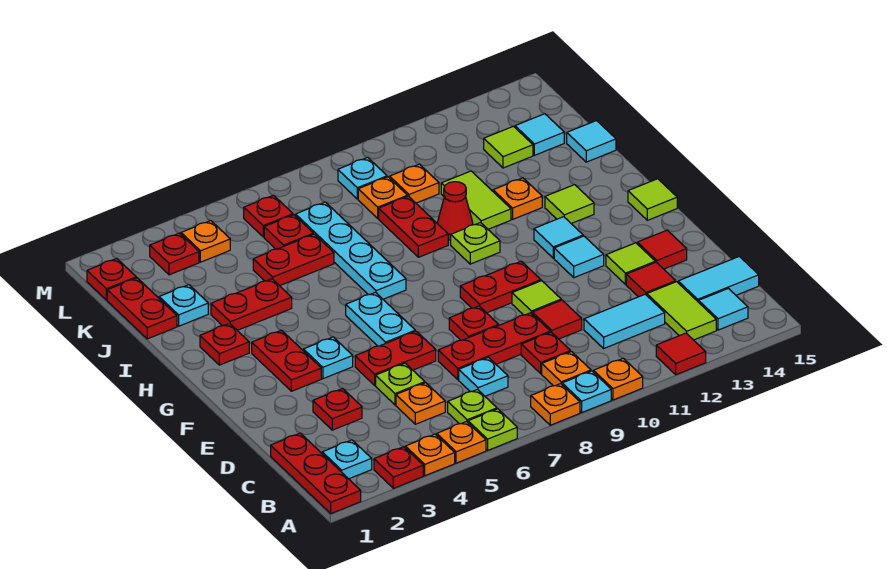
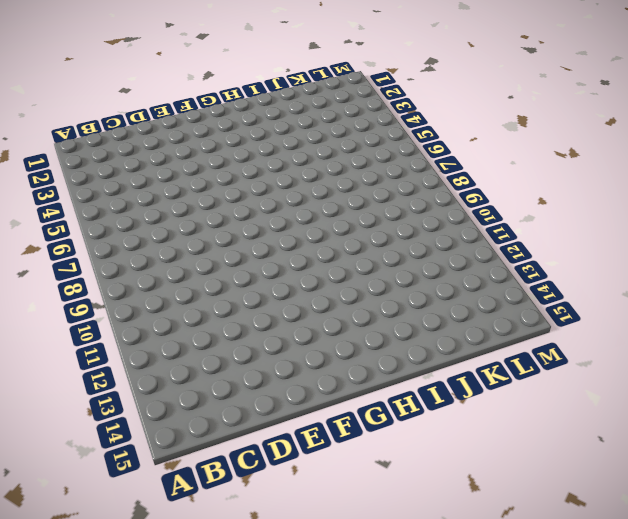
none -> red plate A1:C1 level 1
none -> red plate A3 level 1
none -> orange plate A4 level 1
none -> orange plate A5 level 1

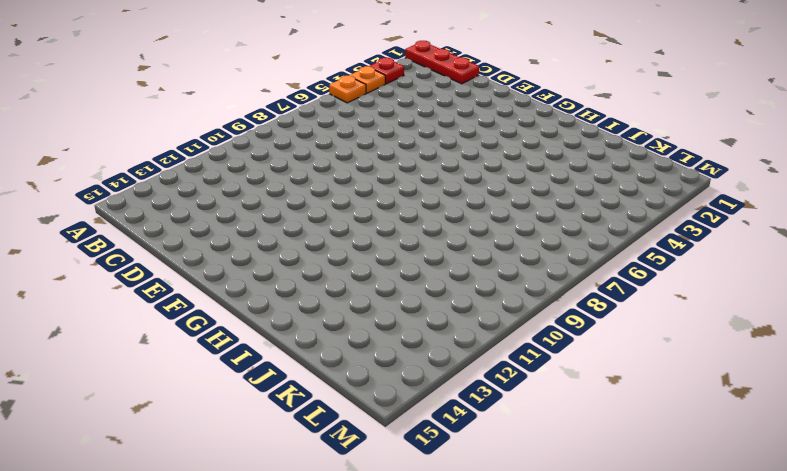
none -> lime plate A6 level 1
none -> orange plate A8 level 1
none -> cyan plate A9 level 1
none -> orange plate A10 level 1

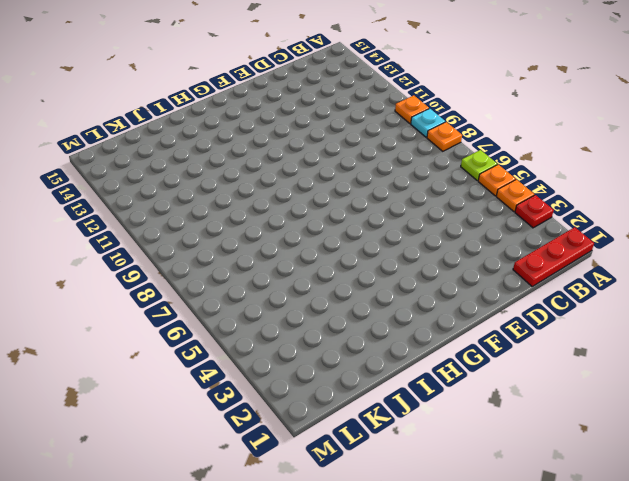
none -> red tile A12 level 1
none -> cyan plate B2 level 1
none -> lime plate B6 level 1
none -> orange plate B9 level 1

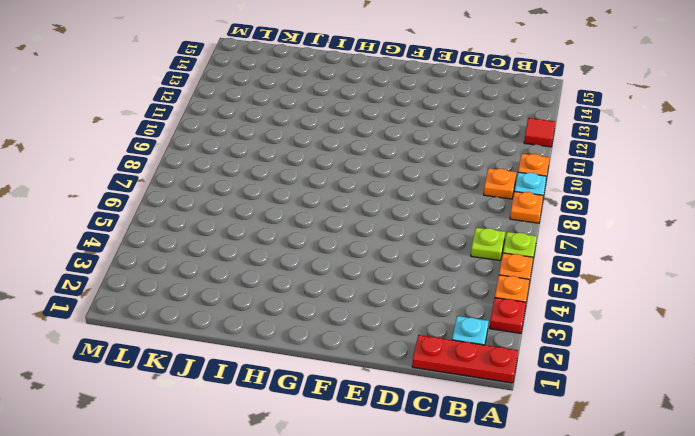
none -> lime tile B13:C13 level 1
none -> cyan tile B14 level 1
none -> orange plate C5 level 1
none -> cyan plate C7 level 1

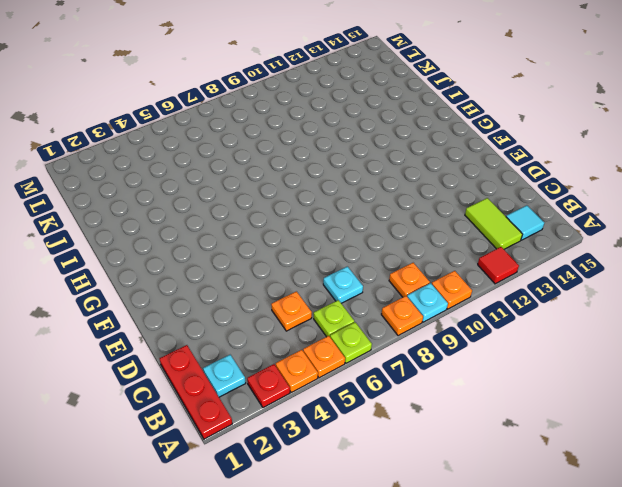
none -> red plate C9 level 1
none -> cyan tile C11:C12 level 1
none -> cyan tile C14:C15 level 1
none -> red plate D3 level 1

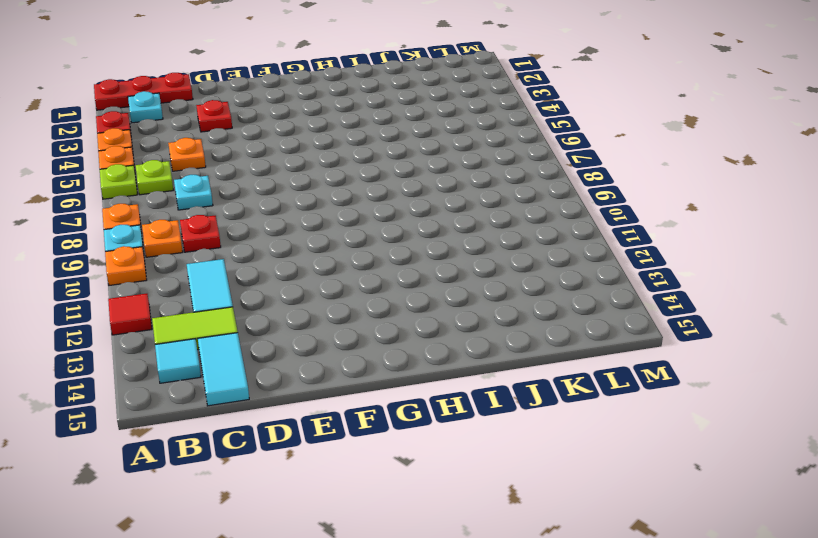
none -> lime plate D5 level 1
none -> red plate D7:D9 level 1
none -> red tile D10 level 1
none -> red tile D13 level 1

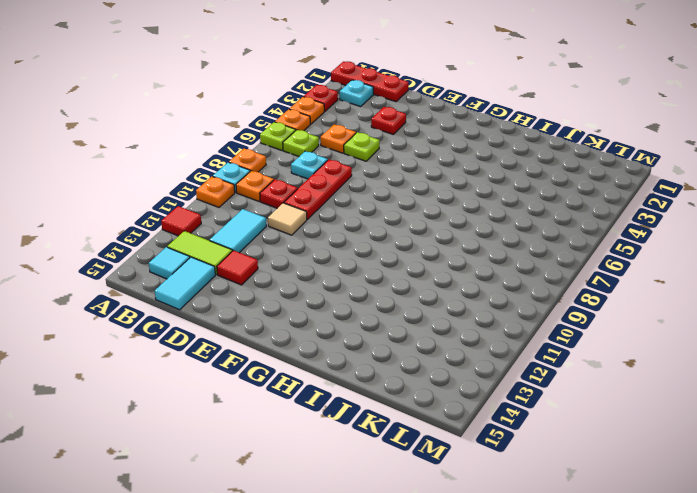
tan tile D10 level 1 -> red tile D10 level 1
none -> red plate E5:E6 level 1
none -> red plate E8 level 1
none -> lime tile E10 level 1
none -> lime tile E13 level 1

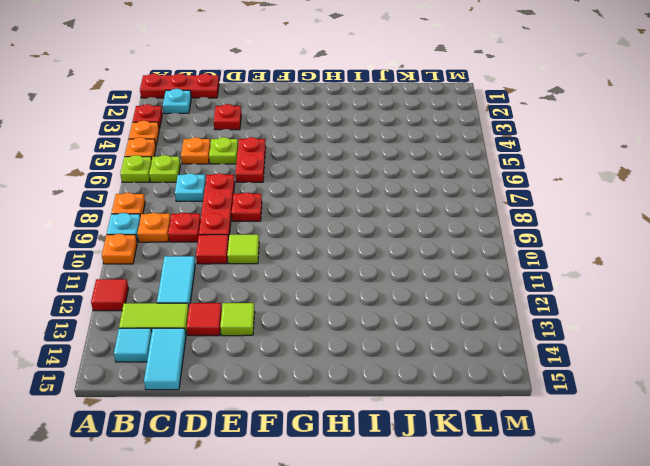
none -> red tile E14 level 1
none -> red plate F3:G3 level 1
none -> cyan plate F4 level 1
none -> cyan plate F6:G6 level 1

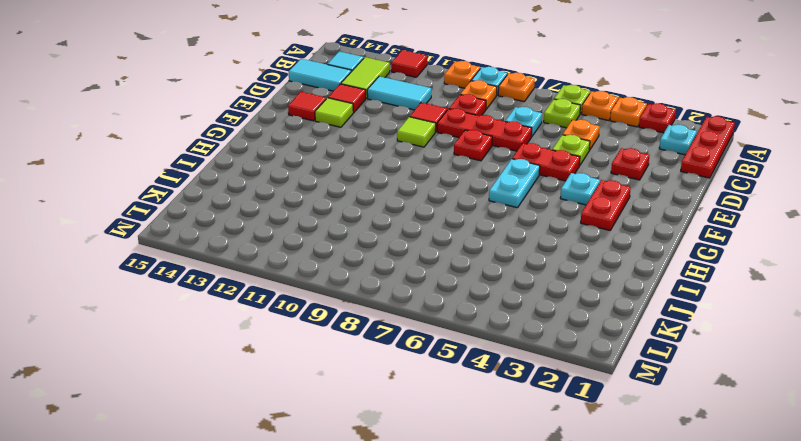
none -> red plate F9:F10 level 1
none -> cyan tile F12 level 1
none -> cyan tile G12 level 1
none -> lime tile G15 level 1

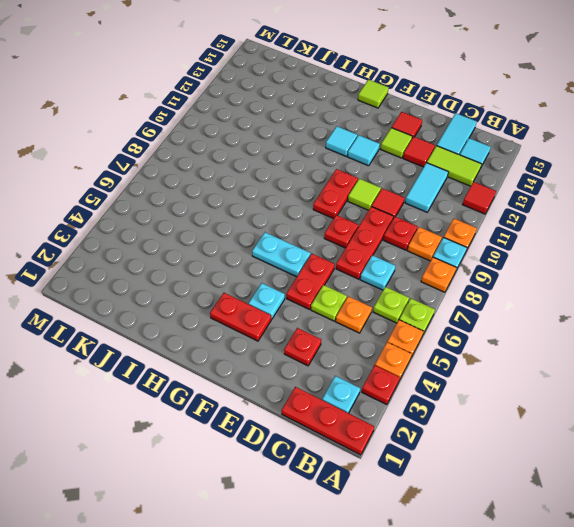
none -> red plate H2 level 1
none -> cyan plate H7:K7 level 1
none -> lime plate H10 level 1
none -> lime tile H13 level 1

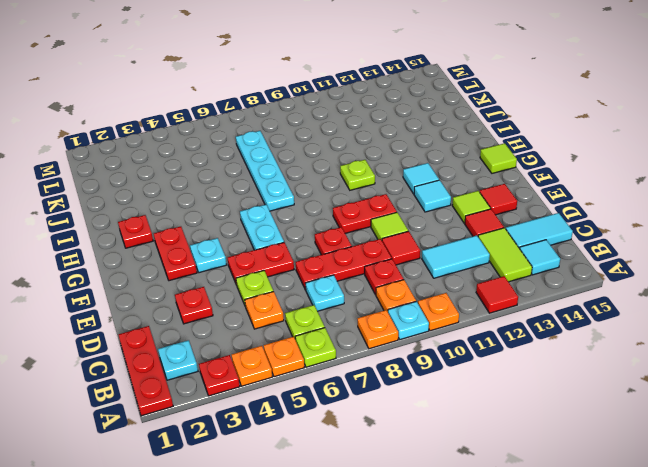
none -> lime tile H13 level 1
none -> red plate I3:I4 level 1
none -> red plate I9:J9 level 1
none -> red cone I10 level 1

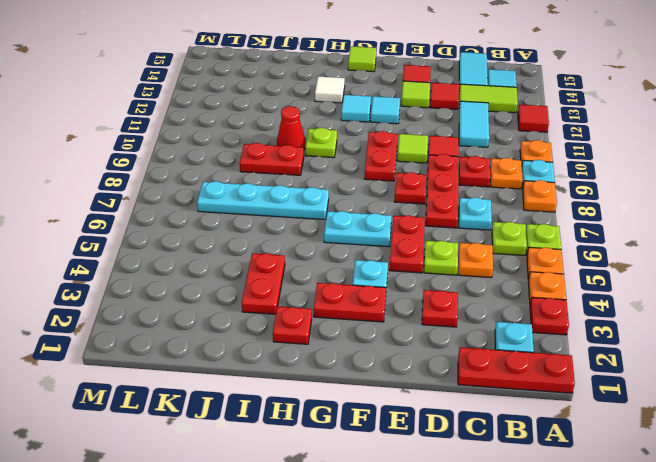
white tile H13 level 1 -> lime tile H13 level 1
none -> lime tile I11:J11 level 1
none -> orange plate I12 level 1
none -> red plate J1:K1 level 1
none -> cyan plate J2 level 1

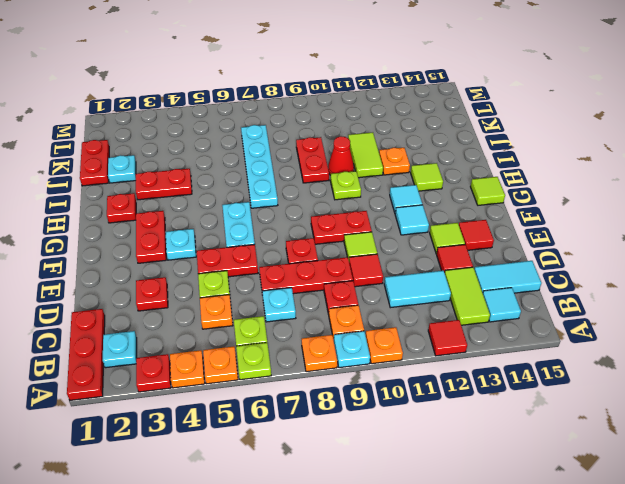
none -> red plate J5:J6 level 1
none -> cyan tile J15 level 1
none -> red plate K6 level 1
none -> orange plate K9 level 1

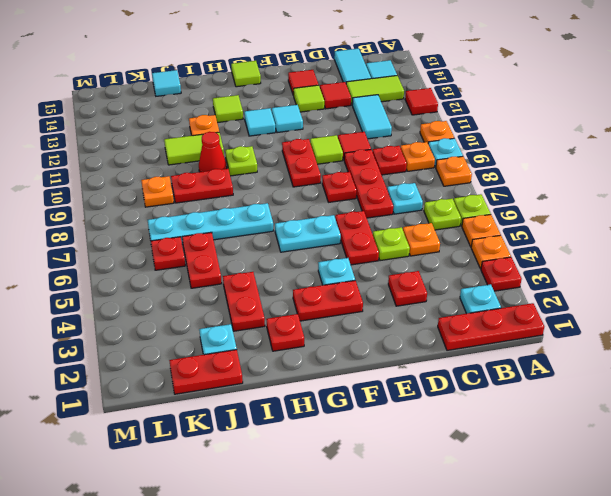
none -> orange plate K10 level 1
none -> lime tile K13 level 1
none -> cyan tile K14 level 1
none -> red plate L1 level 1

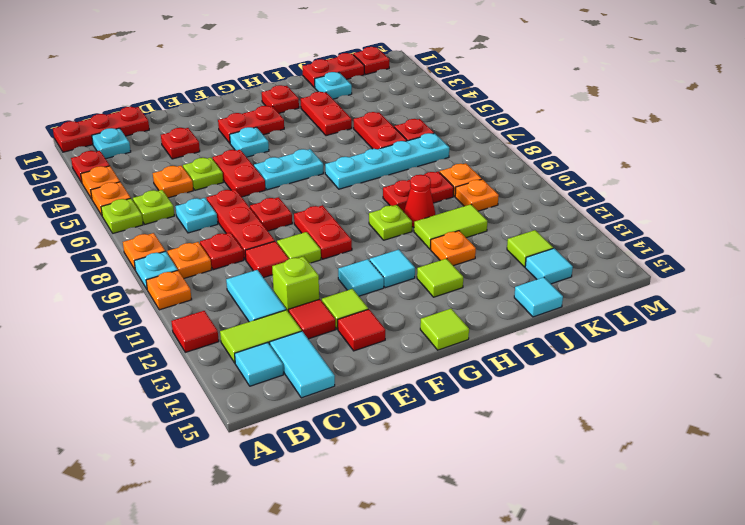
lime brick D12 level 1 -> none
none -> red plate L3 level 1
none -> orange plate L4 level 1
none -> red plate L6 level 1
none -> cyan plate L9 level 1

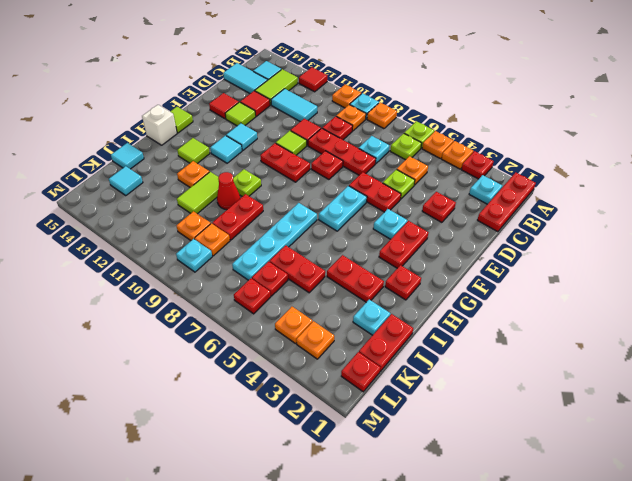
white brick H15 level 1 -> none
orange plate L3 level 1 -> red plate L3 level 1
none -> lime tile K13 level 1

